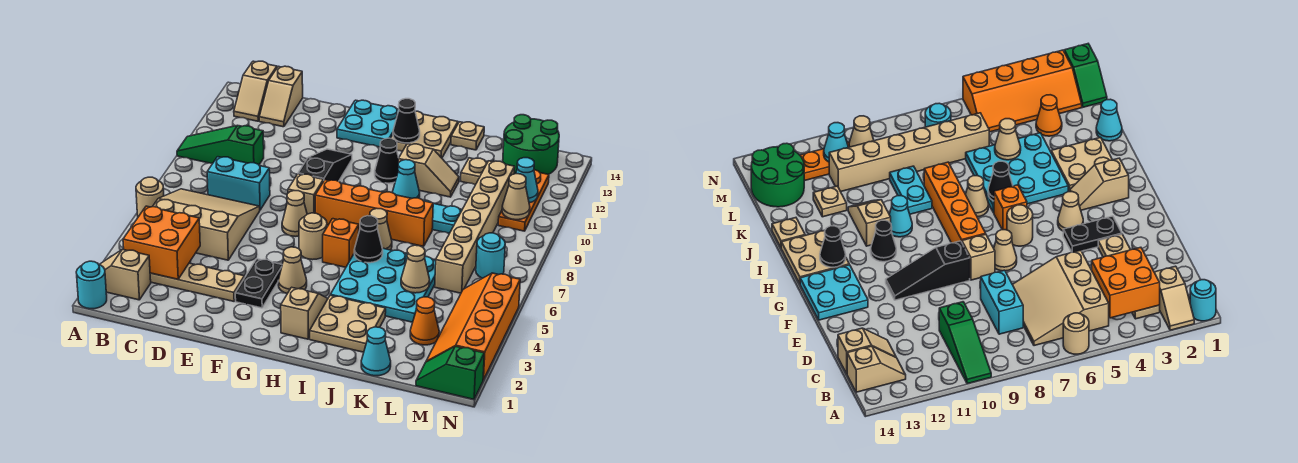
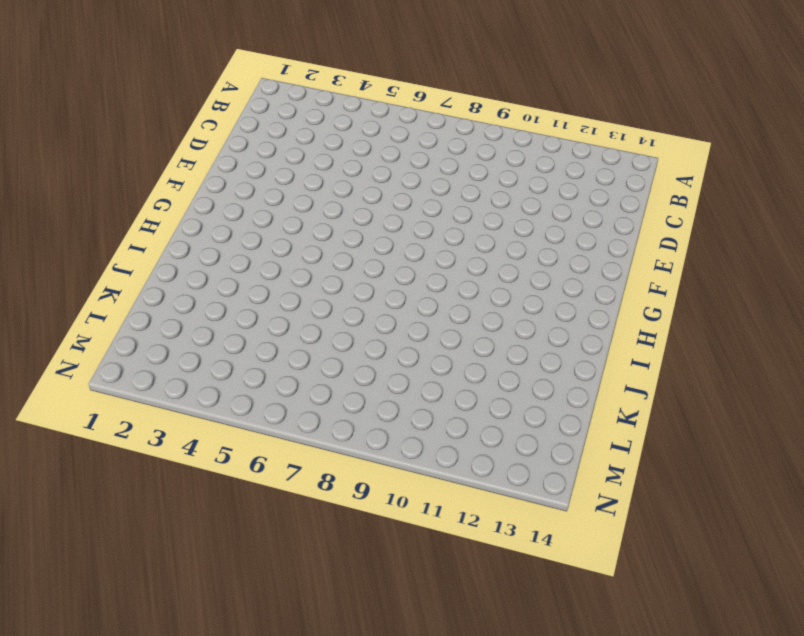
none -> cyan round brick A1 level 1
none -> tan slope A2:B2 level 1 top B
none -> tan round brick A6 level 1
none -> green slope A10:C10 level 1 top C

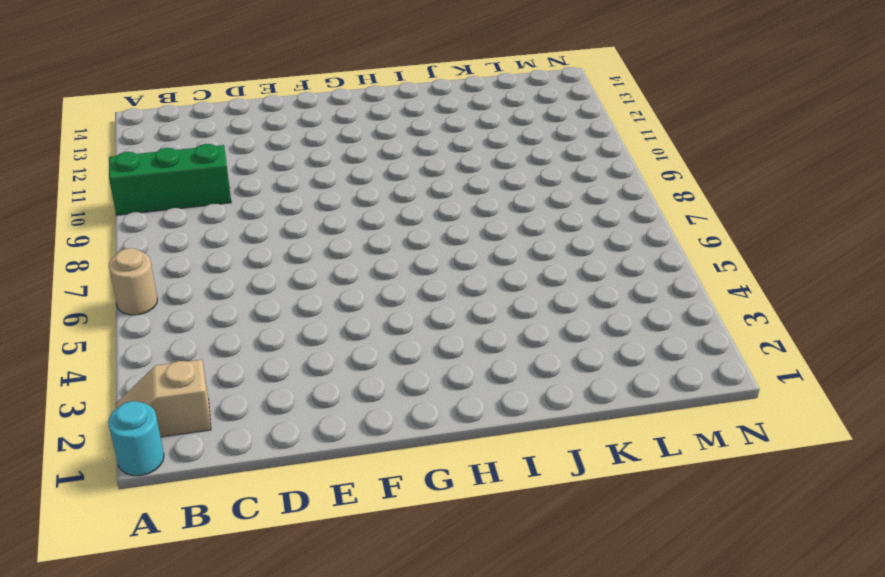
green brick A10:C10 level 1 -> green slope A10:C10 level 1 top C
none -> tan plate B3:E3 level 1
none -> tan slope B5:D7 level 1 top 5
none -> tan slope B13:B14 level 1 top 14
none -> cyan brick C8:D8 level 1

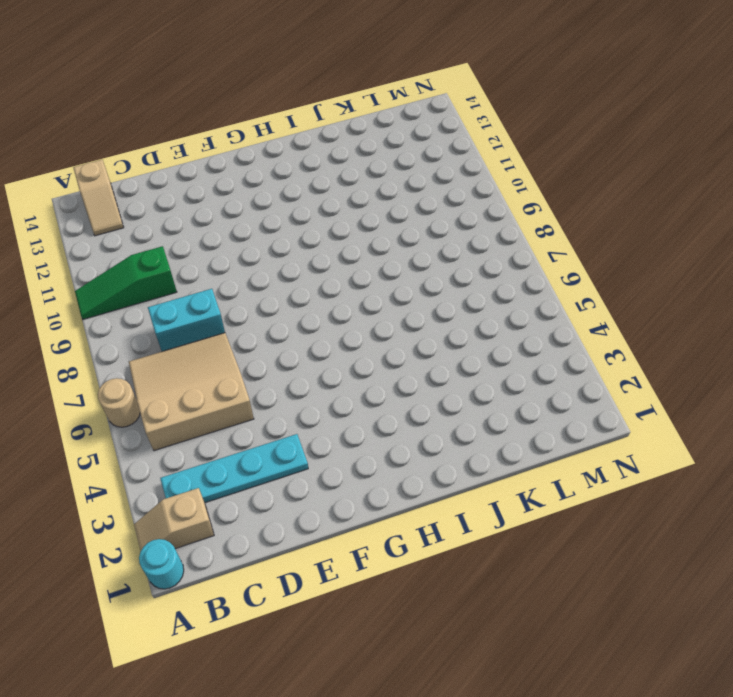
cyan plate B3:E3 level 1 -> tan plate B3:E3 level 1
none -> tan slope C13:C14 level 1 top 14
none -> black plate F3:F4 level 1
none -> tan cone F7 level 1
none -> tan brick F8 level 1

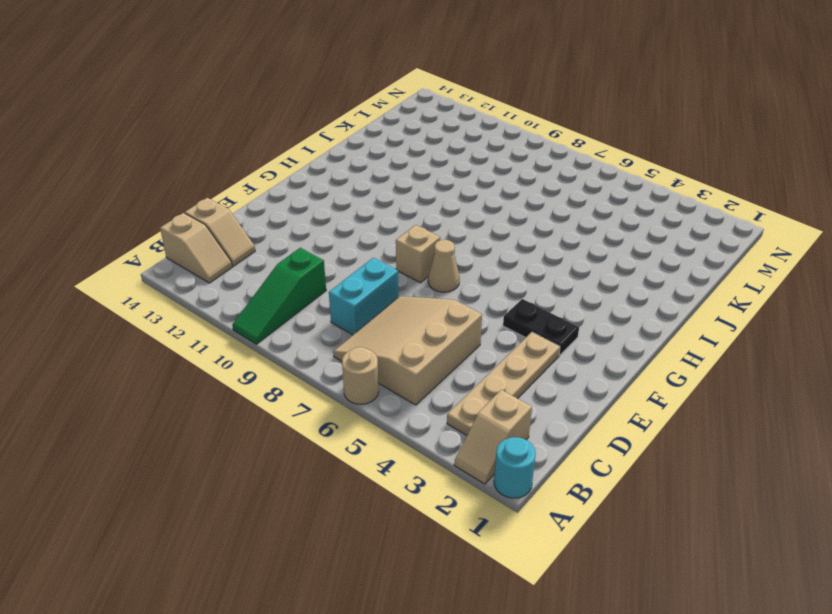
none -> black slope F9:F11 level 1 top 9
none -> cyan plate F13:G14 level 1
none -> tan cone G4 level 1
none -> tan round brick G6 level 1

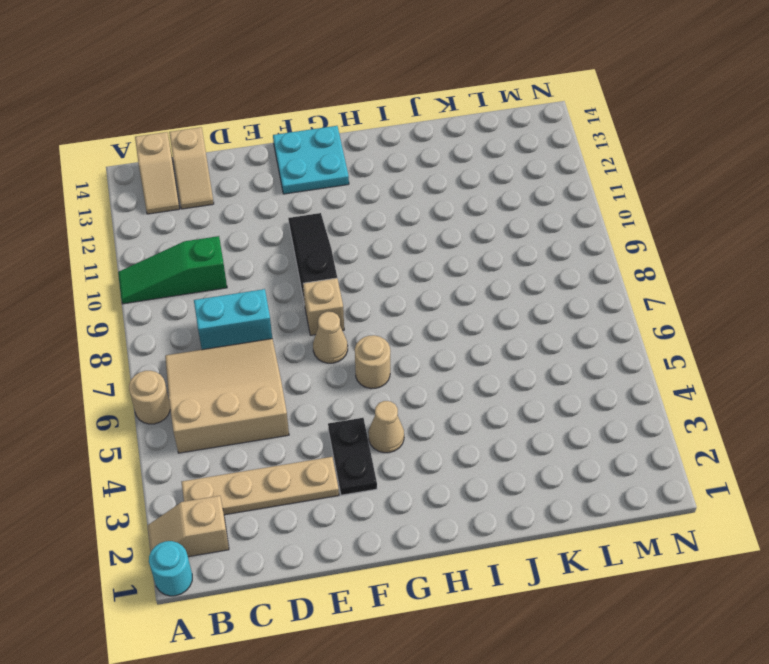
none -> orange brick G8:J8 level 1
none -> tan slope H2:H3 level 1 top 2
none -> orange brick H6 level 1
none -> black cone H11 level 1

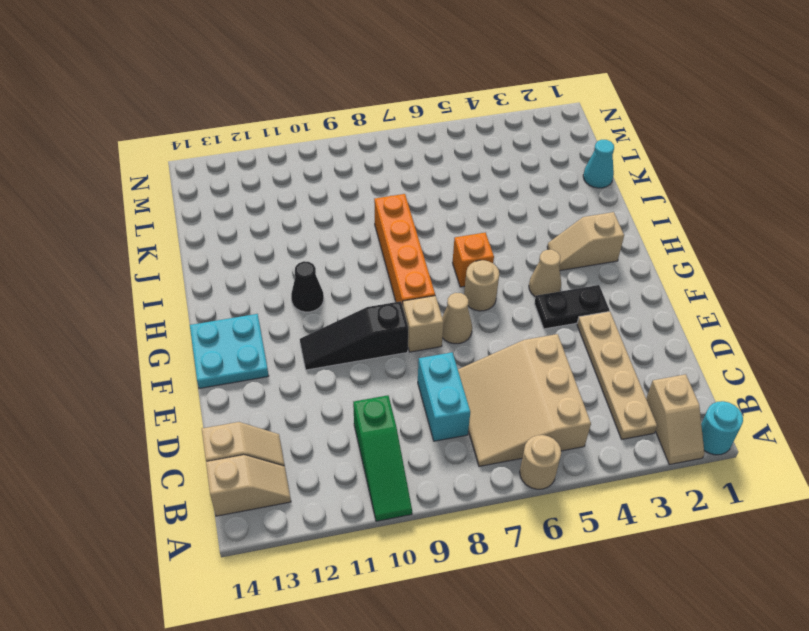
none -> tan plate H13:I14 level 1
none -> tan plate I2:J3 level 1
none -> cyan plate I4:K6 level 1
none -> tan cone I7 level 1

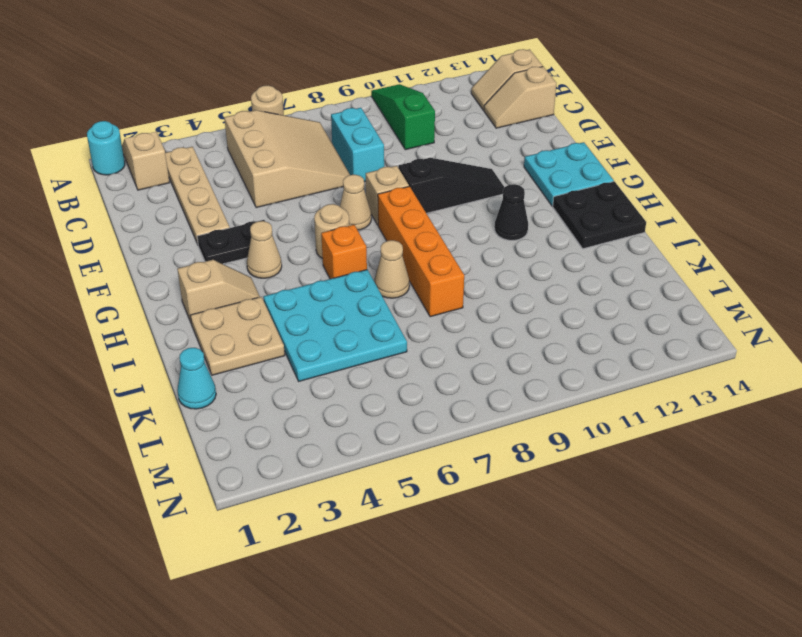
black plate H13:I14 level 1 -> tan plate H13:I14 level 1
none -> cyan cone I10 level 1
none -> tan slope I11:J11 level 1 top I
none -> cyan plate J9:K9 level 1
none -> tan plate J14 level 1

